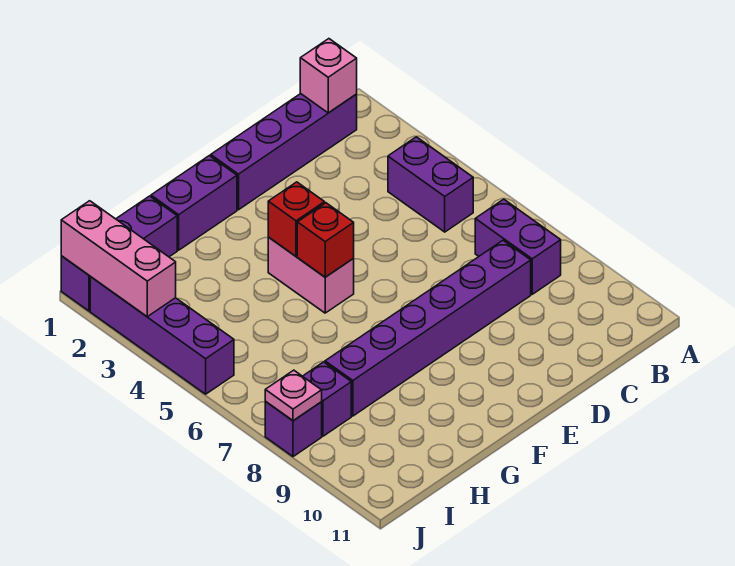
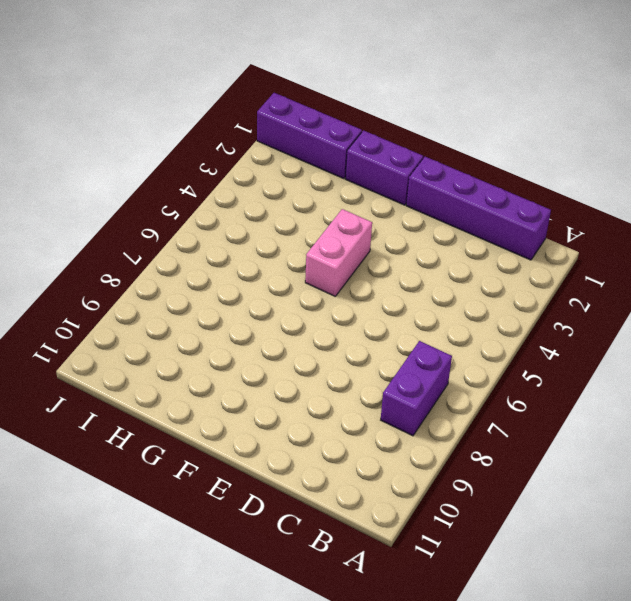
none -> purple brick B4:B5 level 1
none -> purple brick C8:H8 level 1
none -> purple brick I8 level 1

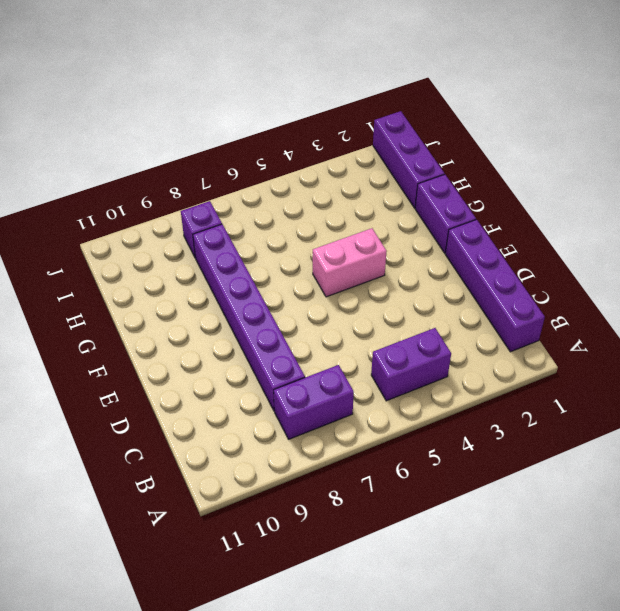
none -> purple brick J2:J5 level 1
none -> purple brick J8 level 1
none -> pink brick B1 level 2

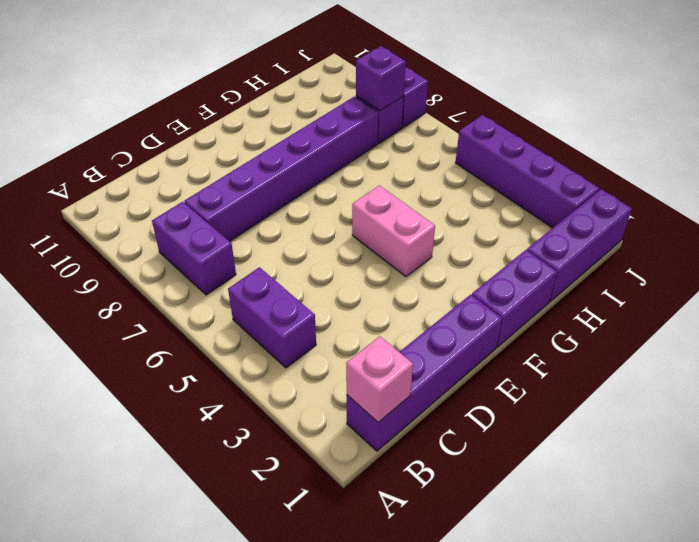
purple brick I8 level 2 -> none
none -> red brick F4 level 2
none -> red brick F5 level 2
none -> pink brick J1:J3 level 2

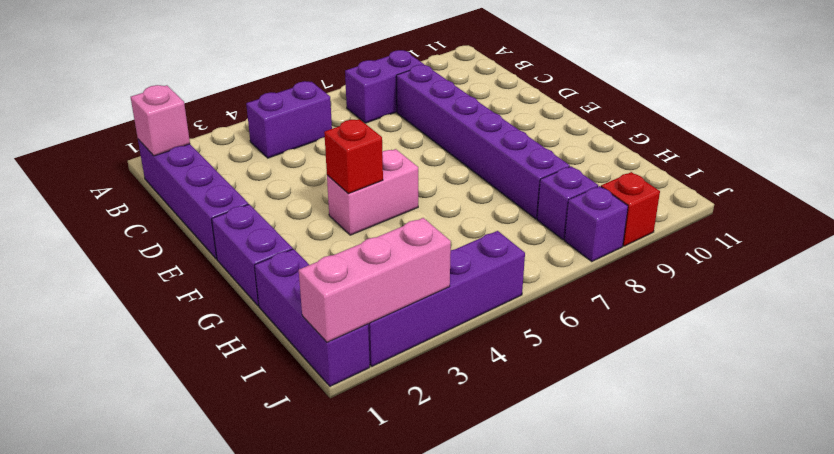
red brick J9 level 1 -> red brick F5 level 2
none -> pink plate J8 level 2

